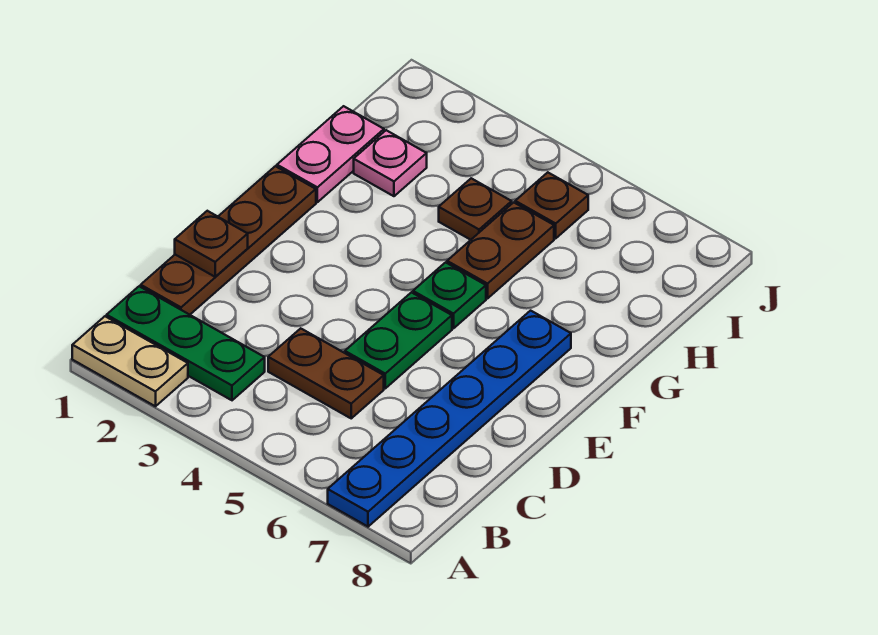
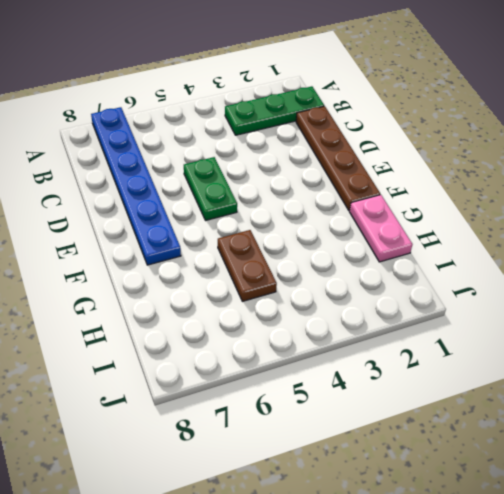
none -> tan plate A1:A2 level 1
none -> brown plate C4:C5 level 1
none -> green plate F5 level 1

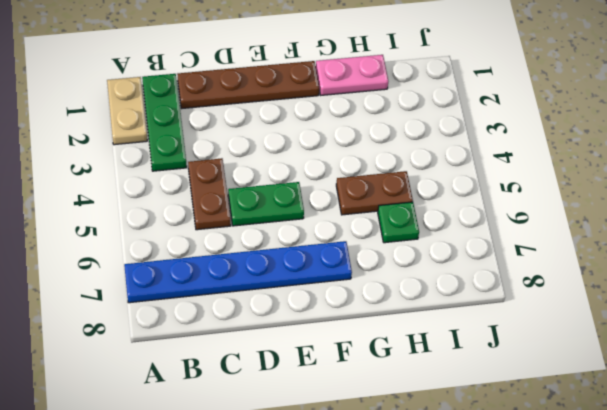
green plate H6 level 1 -> green plate F5 level 1
none -> pink plate H2 level 1
none -> brown plate H4 level 1
none -> brown plate I5 level 1

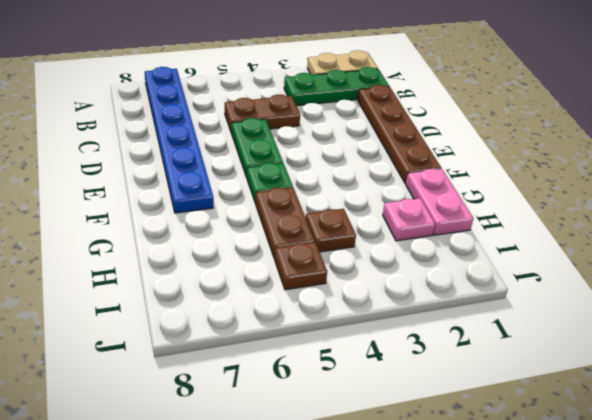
none -> brown plate D1 level 2

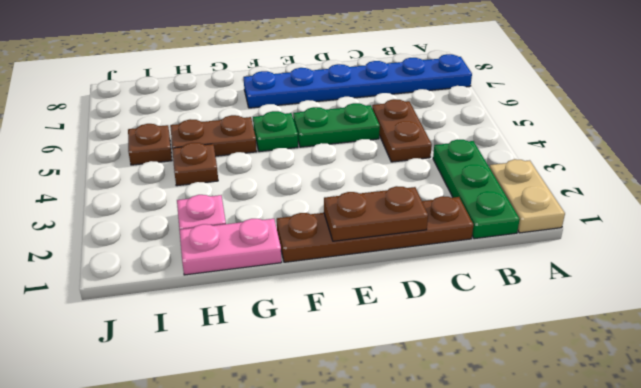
brown plate D1:E1 level 2 -> brown plate D1 level 2

